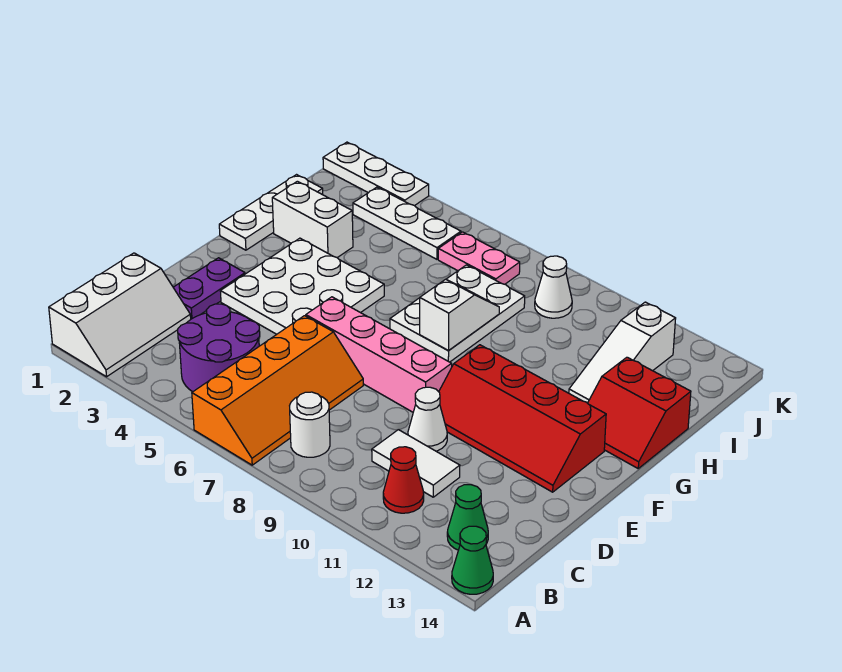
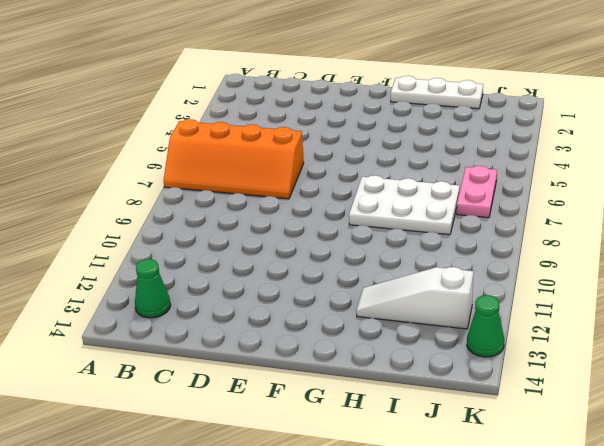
green cone K13 level 1 -> green cone A14 level 1
none -> white slope A1:C2 level 1 top 1
none -> purple round brick B4:C5 level 1
none -> white round brick B8 level 1

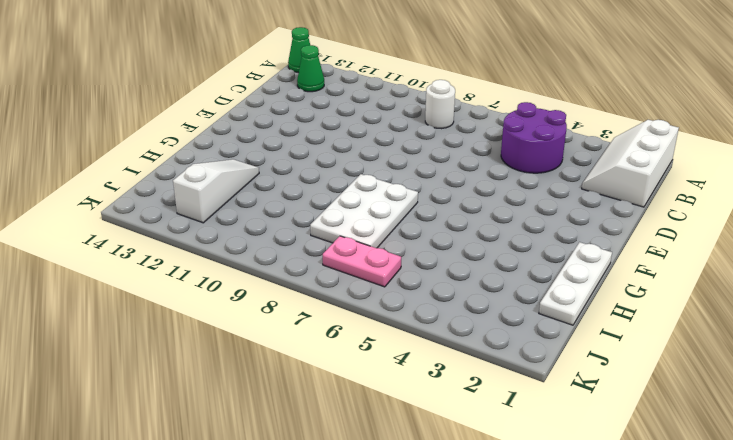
none -> orange slope A6:D7 level 1 top 6
none -> red cone B11 level 1
none -> white tile C10:C11 level 1

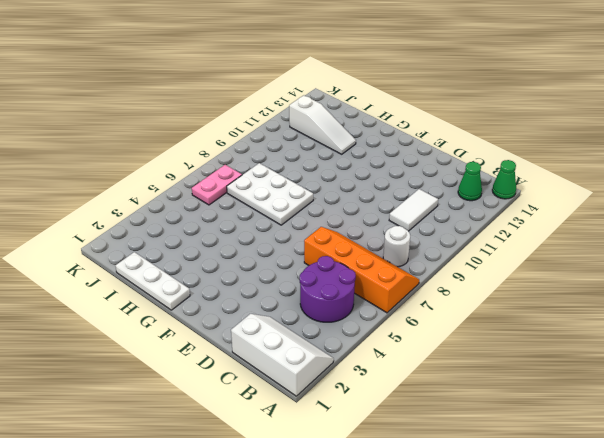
none -> red cone B11 level 1
none -> purple plate D2:E2 level 1
none -> white cone D10 level 1

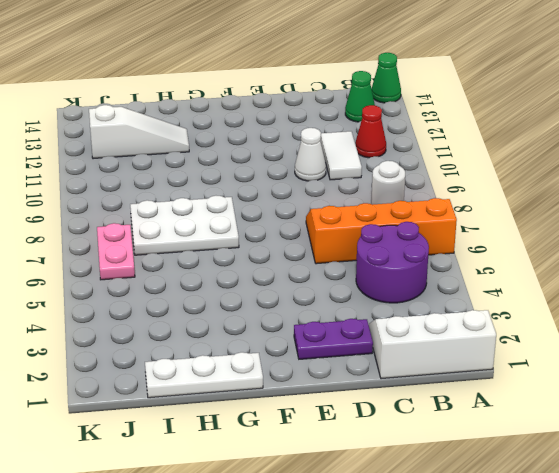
none -> white plate E3:G5 level 1
none -> pink brick E6:E9 level 1
none -> red slope E10:F13 level 1 top F

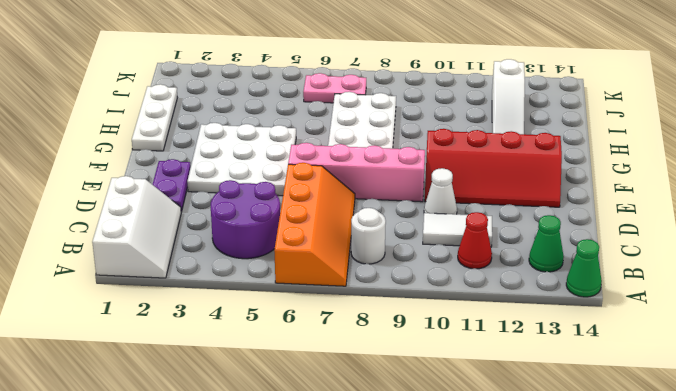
none -> red slope G13:H14 level 1 top H
none -> white brick H2:H3 level 1
none -> white plate J3:J5 level 1

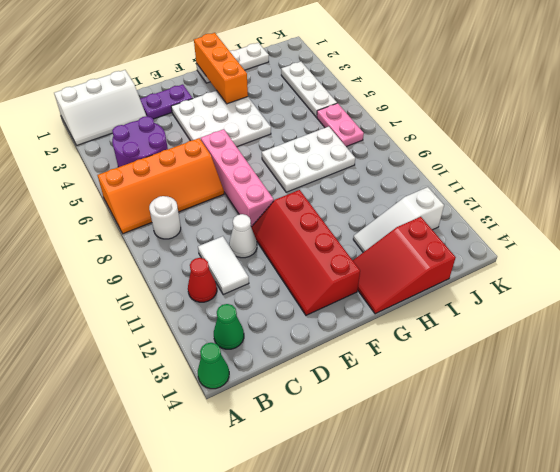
orange brick G1:G3 level 2 -> none
red slope G13:I14 level 1 top I -> red slope G13:H14 level 1 top H
none -> white brick H2:H3 level 1
none -> white cone J9 level 1
none -> white plate K1:K3 level 1

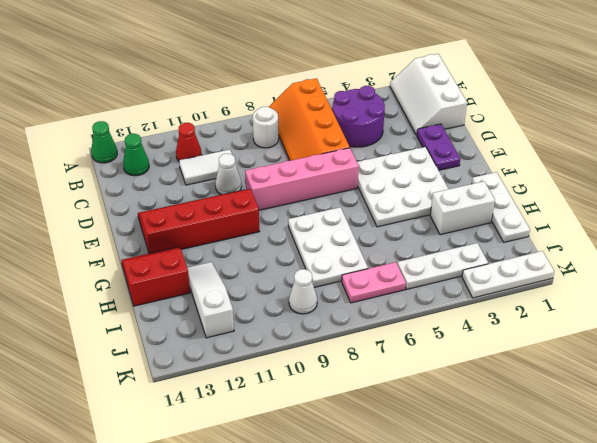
none -> white slope G8:H8 level 2 top G

